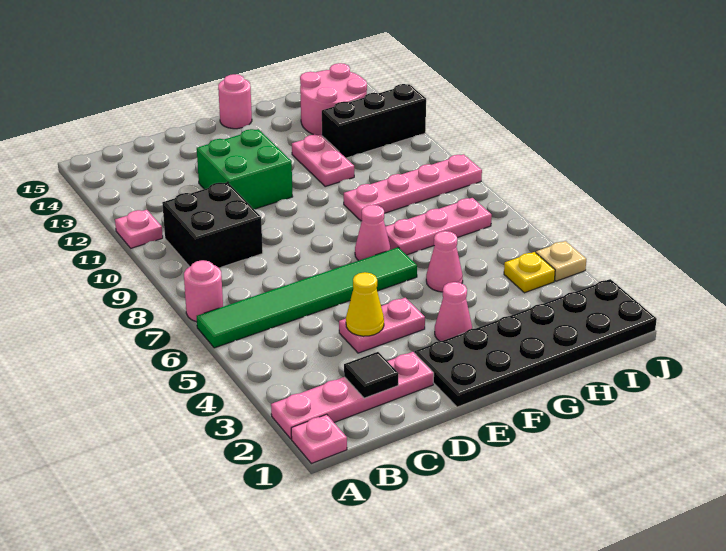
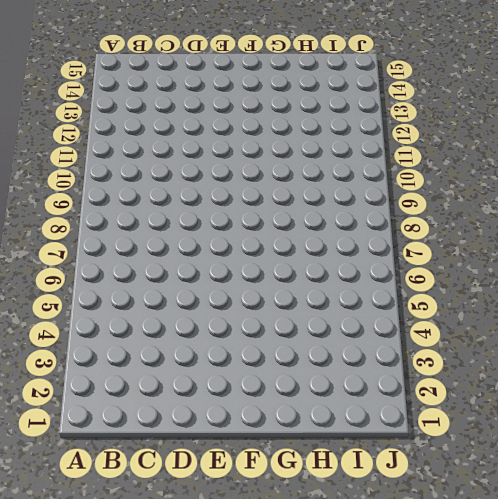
none -> pink plate A1 level 1
none -> pink plate A2:D2 level 1
none -> green tile A6:F6 level 1

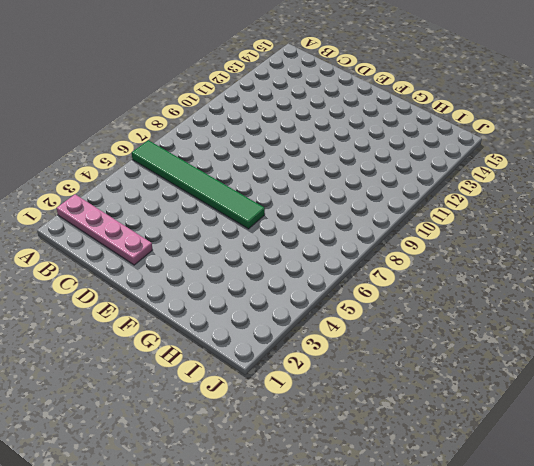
none -> pink plate A1 level 1
none -> pink round brick A7 level 1
none -> pink plate A11 level 1

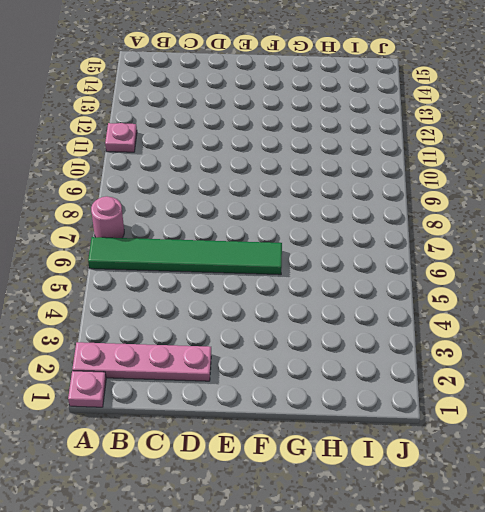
none -> black brick B9:C10 level 1
none -> pink plate D4:E4 level 1
none -> green brick D11:E12 level 1

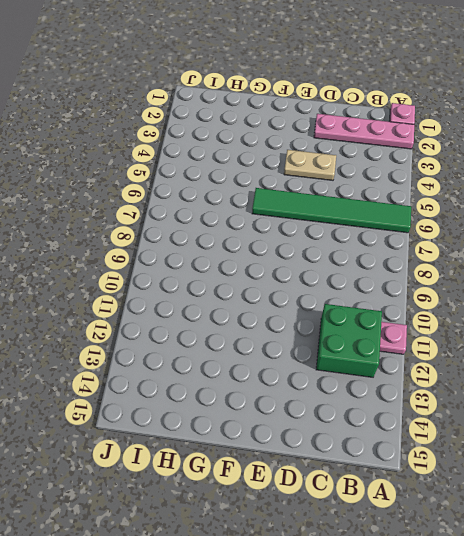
green brick B11:C12 level 1 -> green brick D11:E12 level 1
tan plate D4:E4 level 1 -> pink plate D4:E4 level 1
none -> pink round brick A7 level 1
none -> black brick B9:C10 level 1
none -> black plate E1:J2 level 1

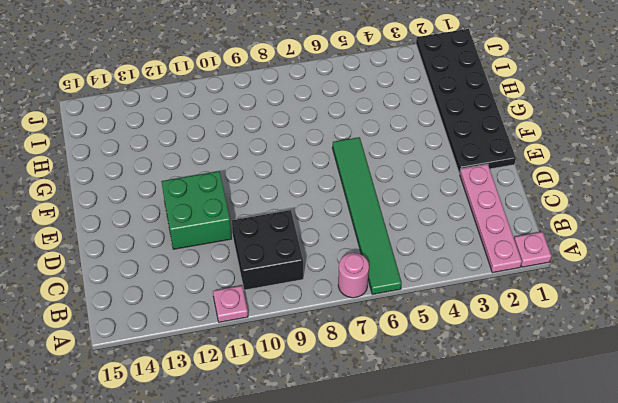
none -> pink plate D4:E4 level 1
none -> pink cone F3 level 1
none -> pink cone F7 level 1

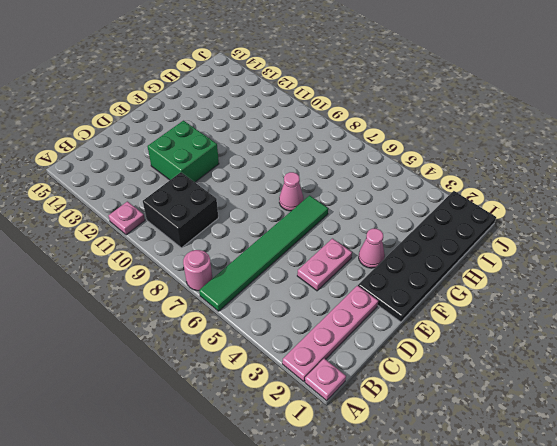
none -> pink round brick F15 level 1
none -> pink cone G5 level 1
none -> pink plate G7:I7 level 1

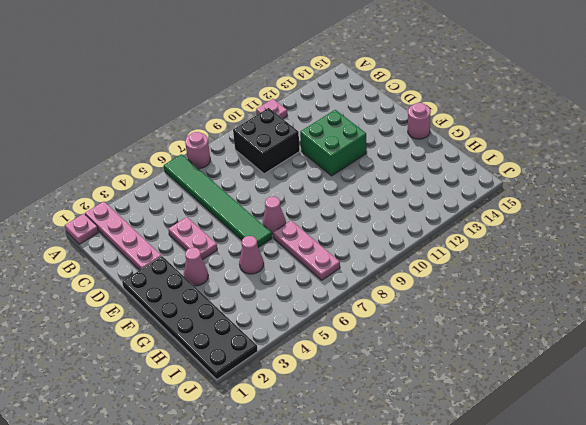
none -> pink plate G9:J9 level 1
none -> pink plate G11:G12 level 1
none -> black brick H12:J12 level 1

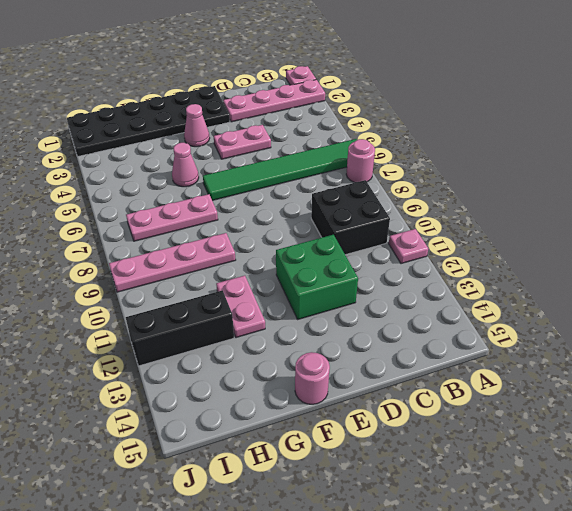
none -> pink cone F7 level 1
none -> pink round brick H13:I14 level 1
none -> yellow plate I4 level 1

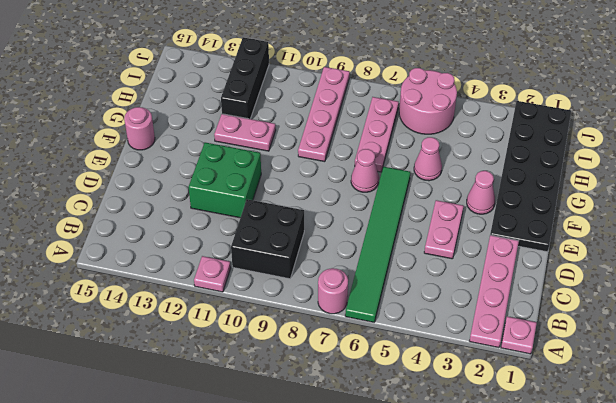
pink round brick I5:J6 level 1 -> pink round brick H13:I14 level 1
none -> yellow plate I4 level 1
none -> tan plate J4 level 1
none -> black tile C2 level 2

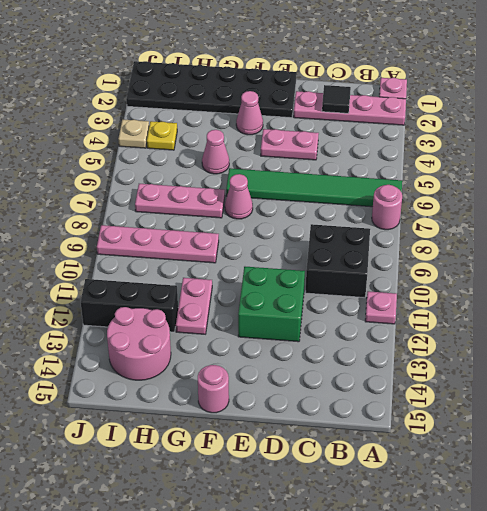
none -> yellow cone D4 level 2

